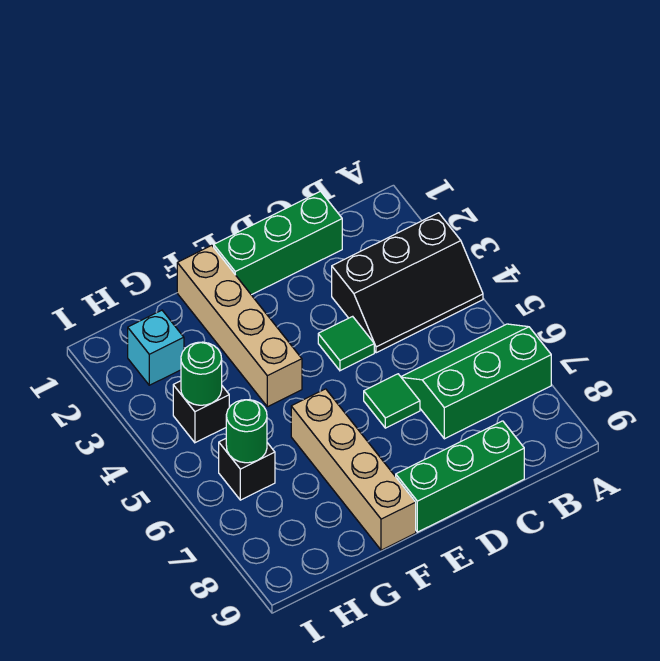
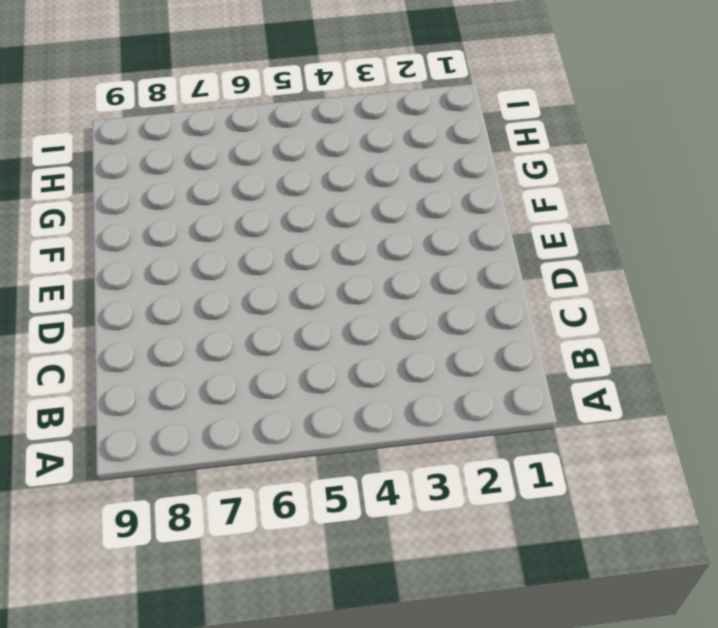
none -> black slope A3:C4 level 1 top 3
none -> green slope A6:C7 level 1 top 7
none -> green brick C1:E1 level 1

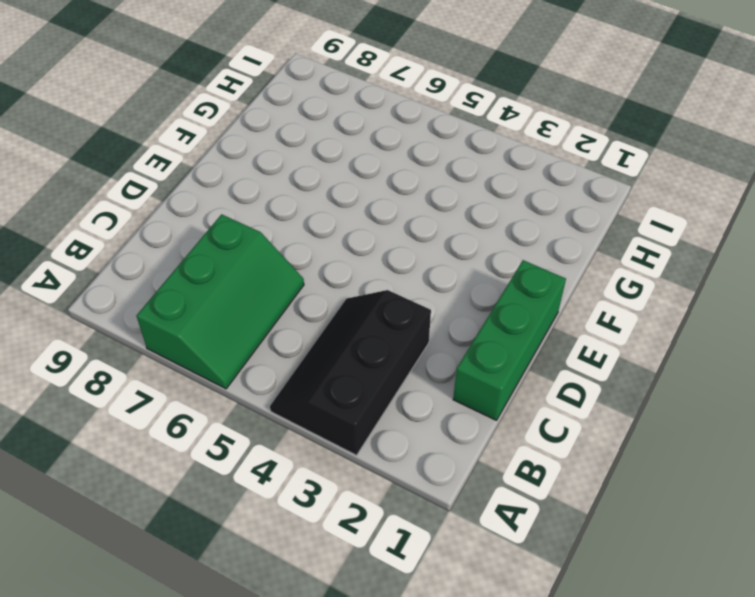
none -> green brick C9:E9 level 1
none -> green tile D4 level 1
none -> green tile D6 level 1

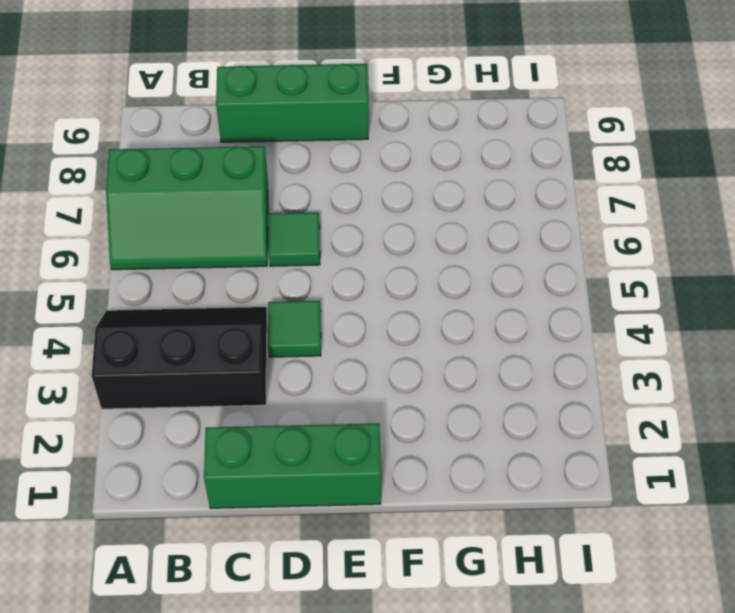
none -> tan brick F1:F4 level 1
none -> tan brick F6:F9 level 1
none -> cyan brick H2 level 1

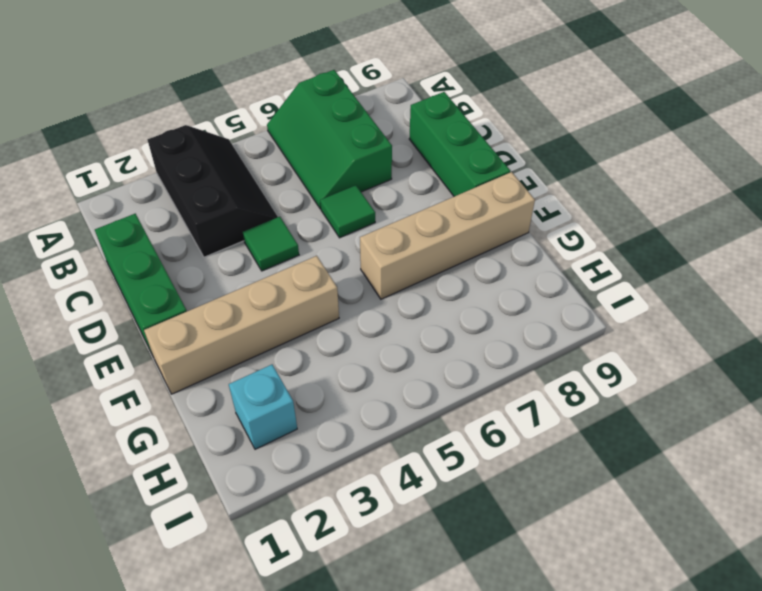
none -> black brick H4 level 1
none -> black brick H6 level 1
none -> green round brick H4 level 2

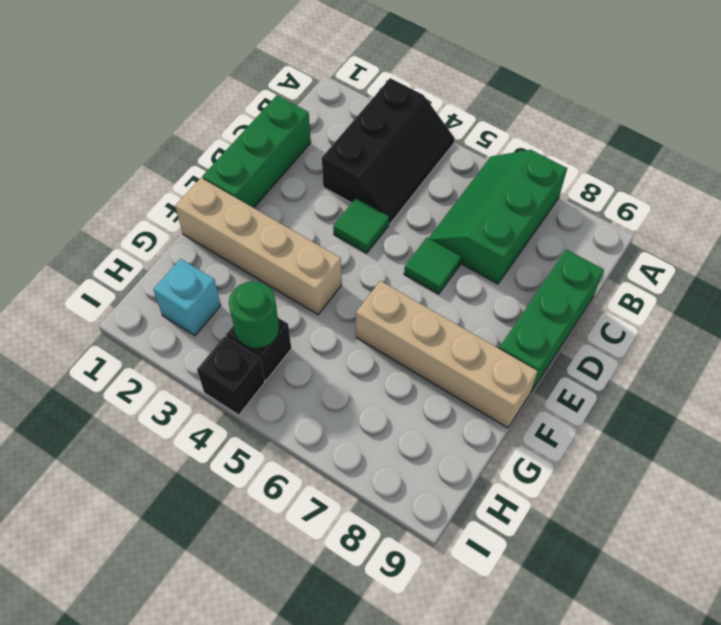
black brick I4 level 1 -> black brick H6 level 1
none -> green round brick H6 level 2

